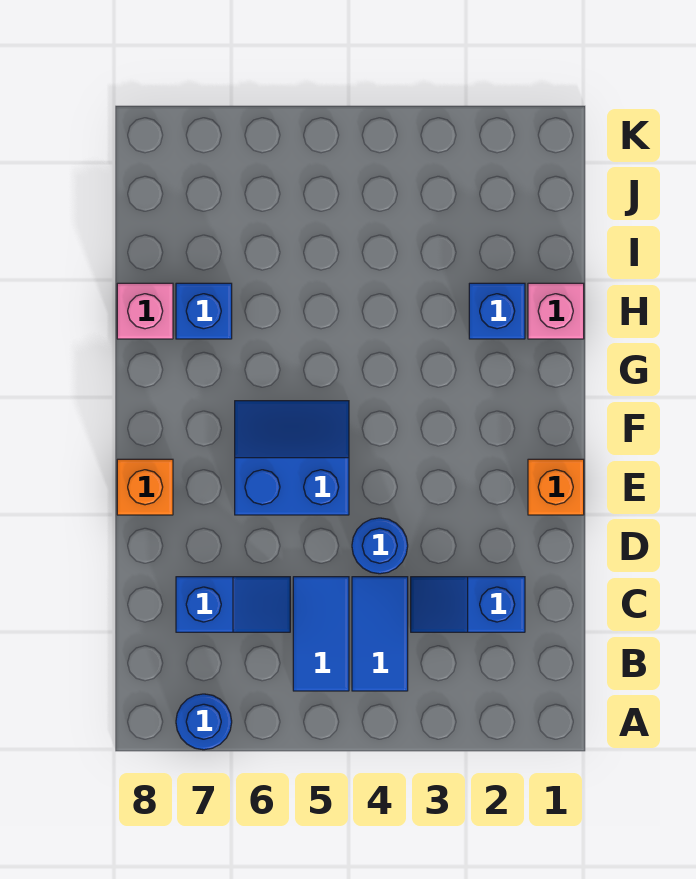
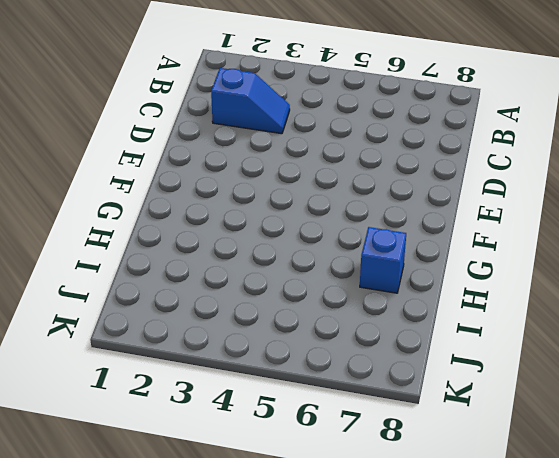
none -> blue round brick A7 level 1
none -> blue tile B4:C4 level 1
none -> blue tile B5:C5 level 1

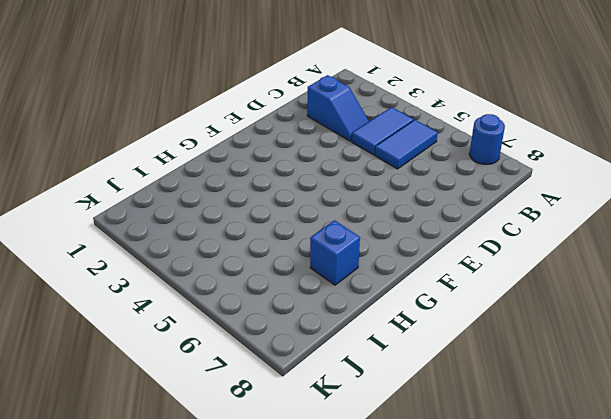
none -> blue slope C6:C7 level 1 top 7
none -> blue round brick D4 level 1
none -> orange brick E1 level 1

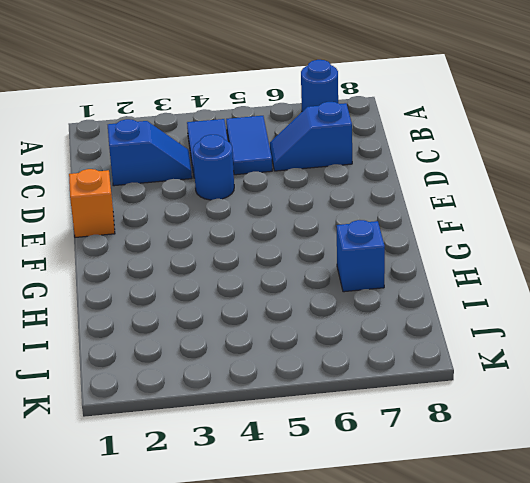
none -> blue slope E5:F6 level 1 top E
none -> orange brick E8 level 1
none -> pink brick H1 level 1

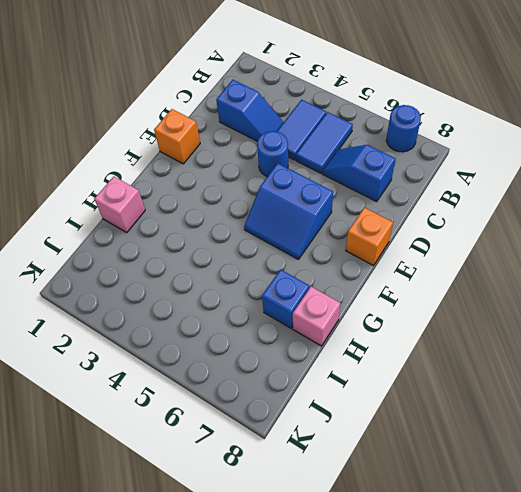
none -> blue brick H2 level 1

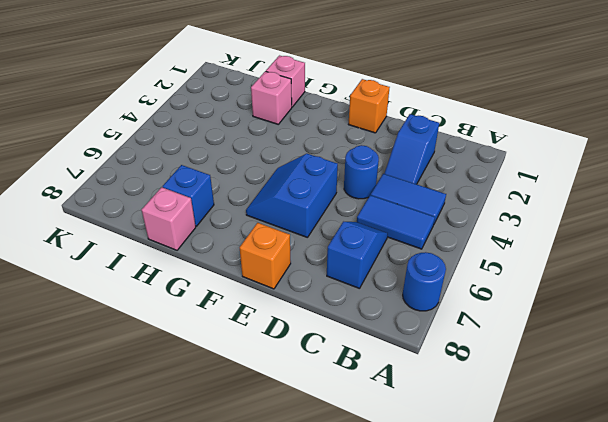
pink brick H2 level 1 -> blue brick H2 level 1

